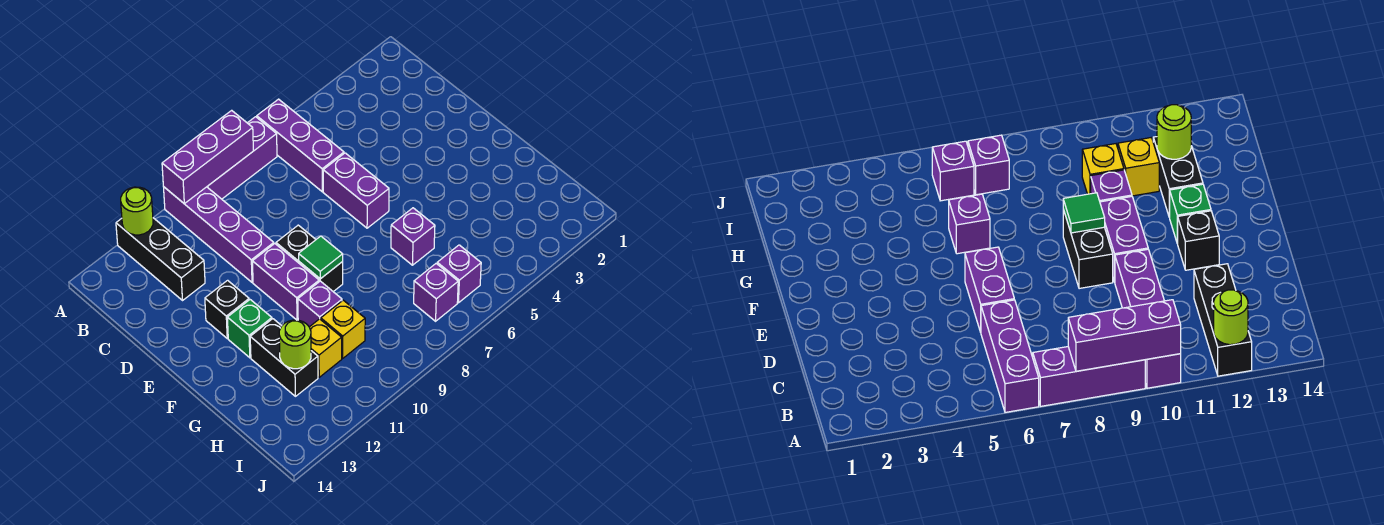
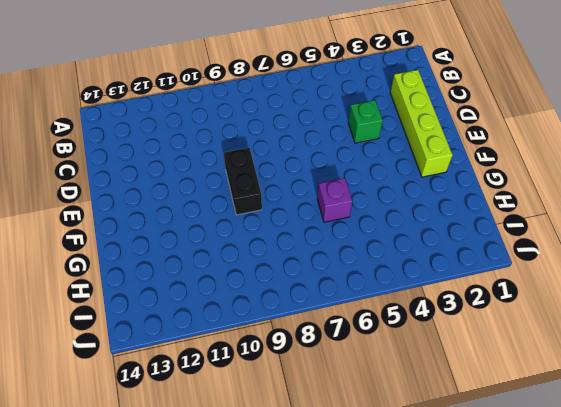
lime brick C2:F2 level 1 -> none
green brick D4 level 1 -> green brick F12 level 1
none -> purple brick A6:C6 level 1
none -> purple brick A7:A9 level 1
none -> purple brick A10:D10 level 1

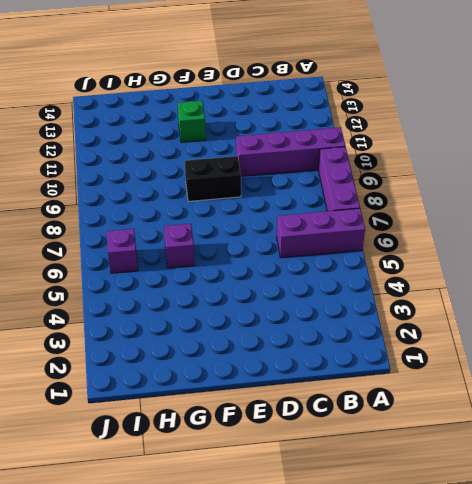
none -> black brick A12:C12 level 1
none -> purple brick D6:E6 level 1
none -> purple brick E10:F10 level 1

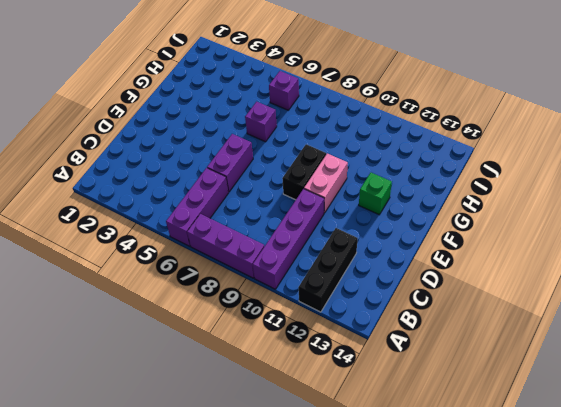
pink brick E10:F10 level 1 -> purple brick E10:F10 level 1
none -> black brick E12 level 1
none -> purple brick G10 level 1
none -> black brick G12:H12 level 1

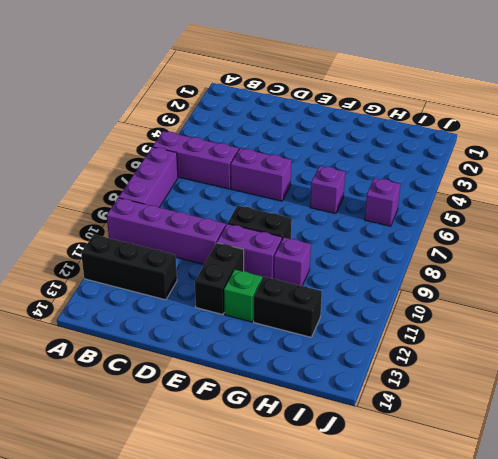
black brick E11:E12 level 1 -> black brick E12 level 1
none -> yellow brick H10 level 1
none -> yellow brick H11 level 1
none -> purple brick I7 level 1

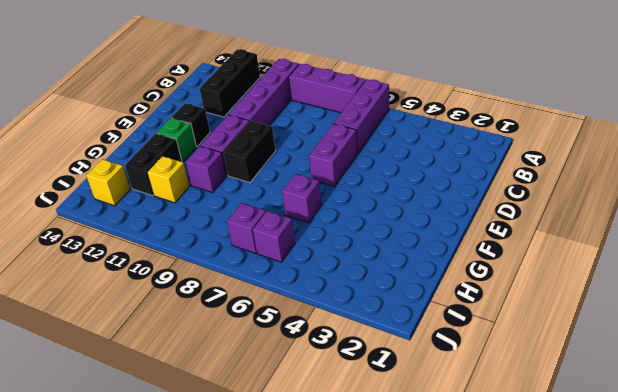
yellow brick I13 level 1 -> yellow brick H10 level 1
none -> purple brick A8:A10 level 2
none -> lime round brick A12 level 2
none -> green tile F9 level 2

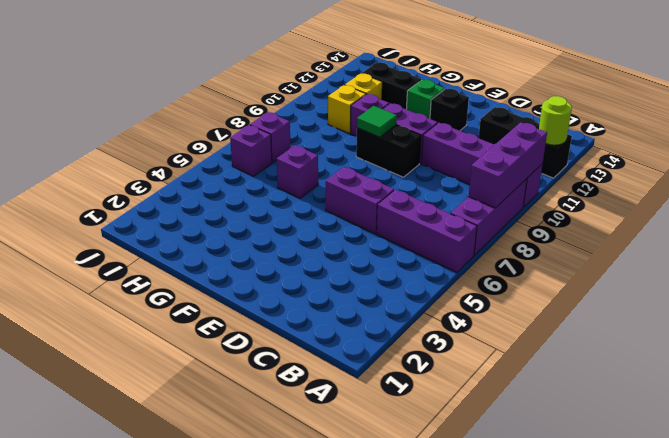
none -> lime round brick H12 level 2

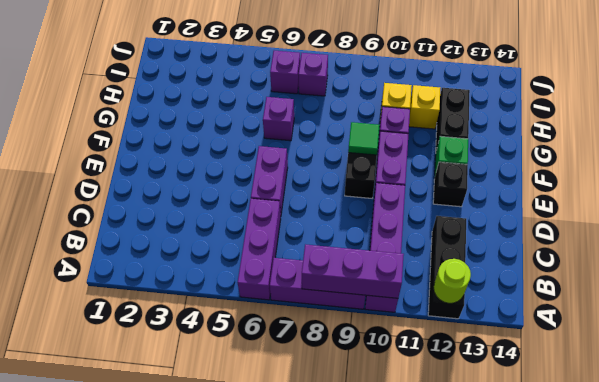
none -> lime round brick H12 level 2

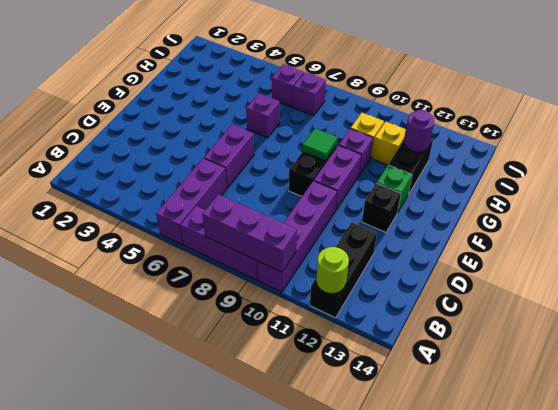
purple round brick H12 level 2 -> lime round brick H12 level 2

